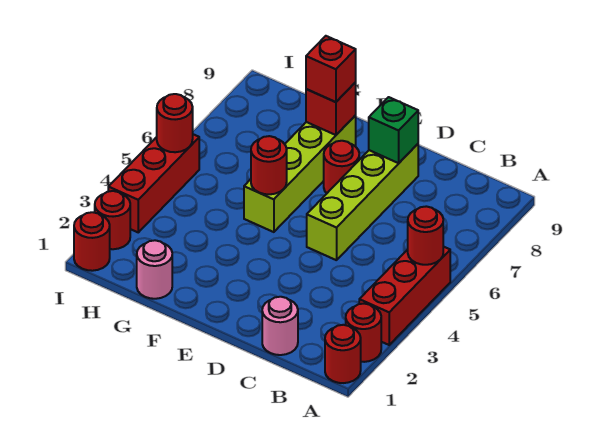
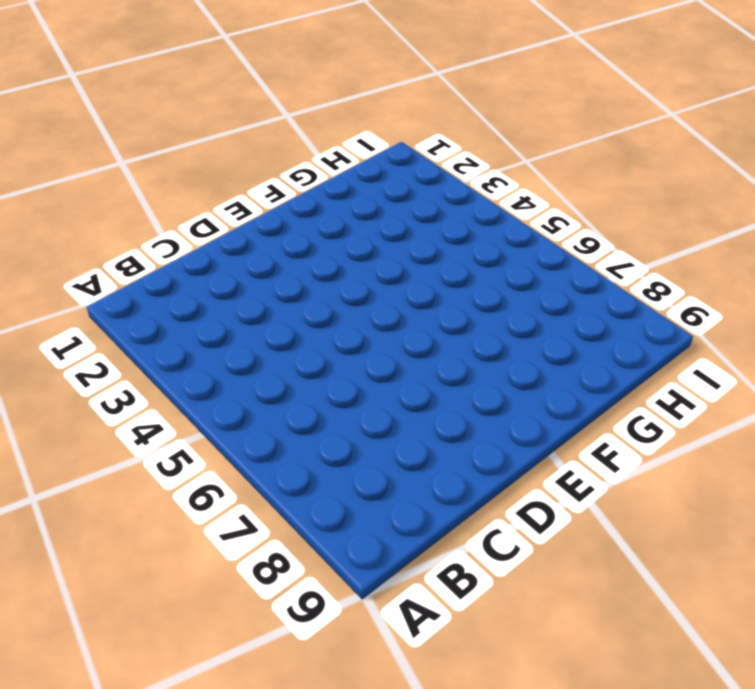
none -> red round brick A1 level 1
none -> red round brick A2 level 1
none -> red brick A3:A5 level 1

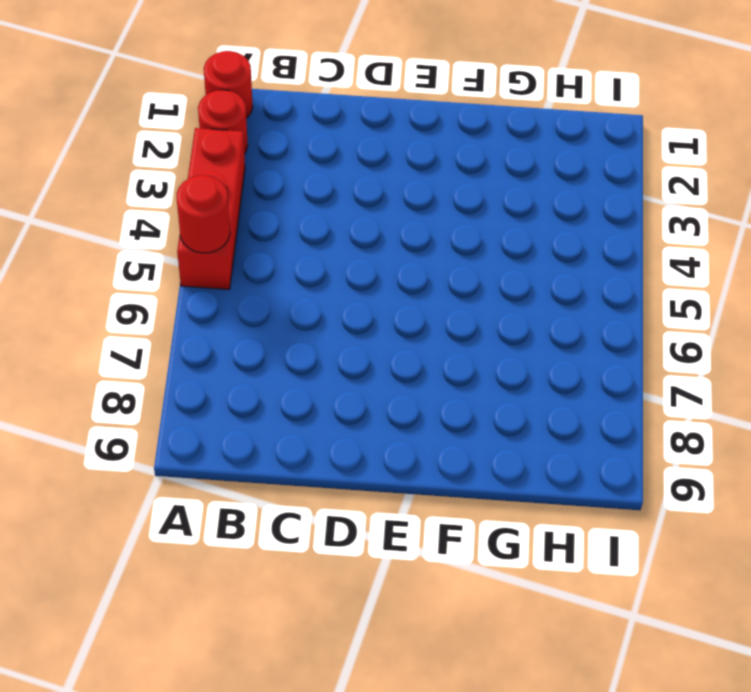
none -> pink round brick C1 level 1
none -> lime brick D5:D8 level 1
none -> red round brick E7 level 1

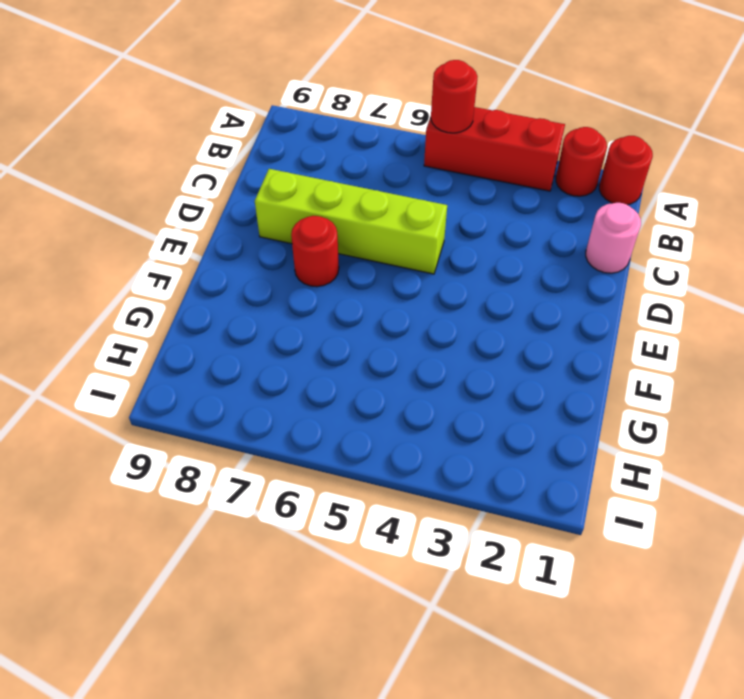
none -> lime brick F5:F8 level 1
none -> pink round brick G1 level 1
none -> red round brick I1 level 1

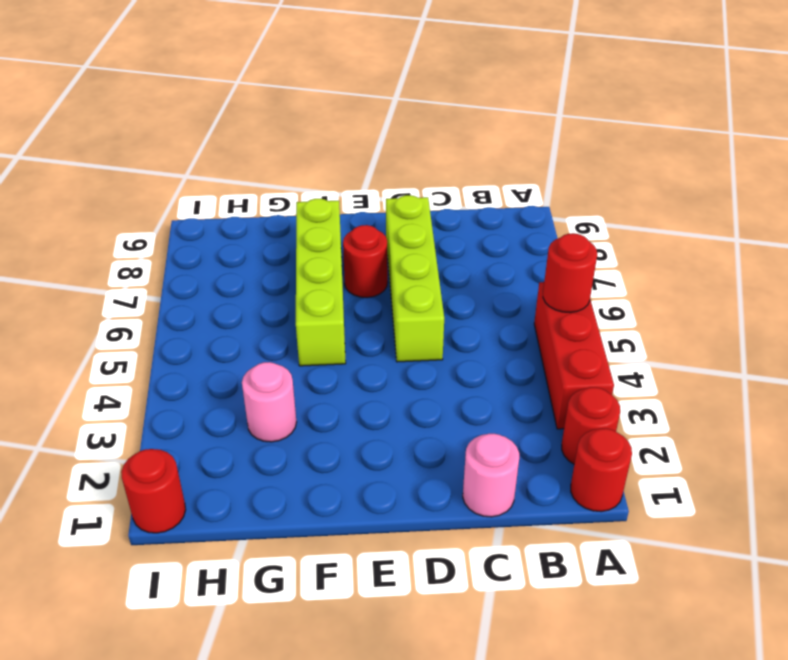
pink round brick G3 level 1 -> pink round brick G1 level 1
none -> red round brick I2 level 1
none -> red brick I3:I5 level 1
none -> green brick D8 level 2

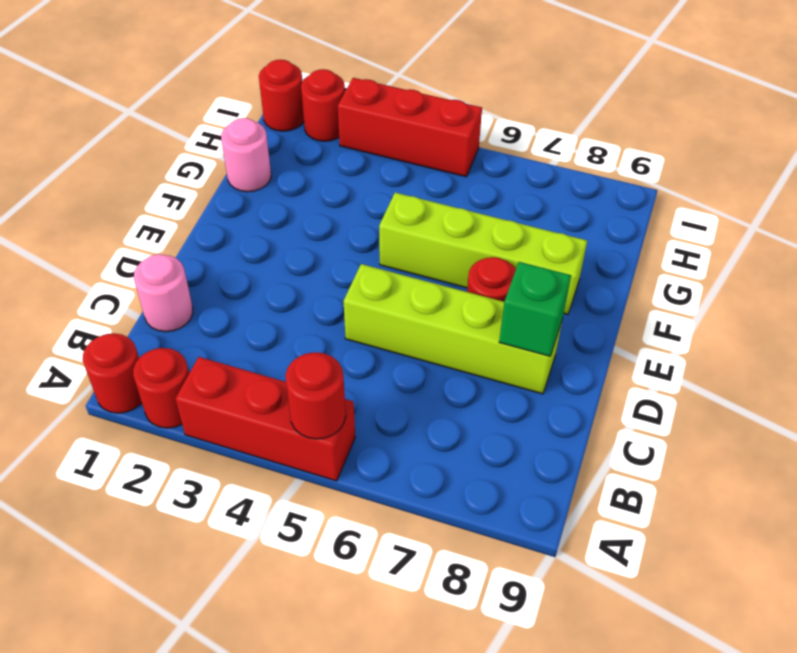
none -> red round brick F5 level 2
none -> red brick F8 level 2
none -> red round brick I5 level 2

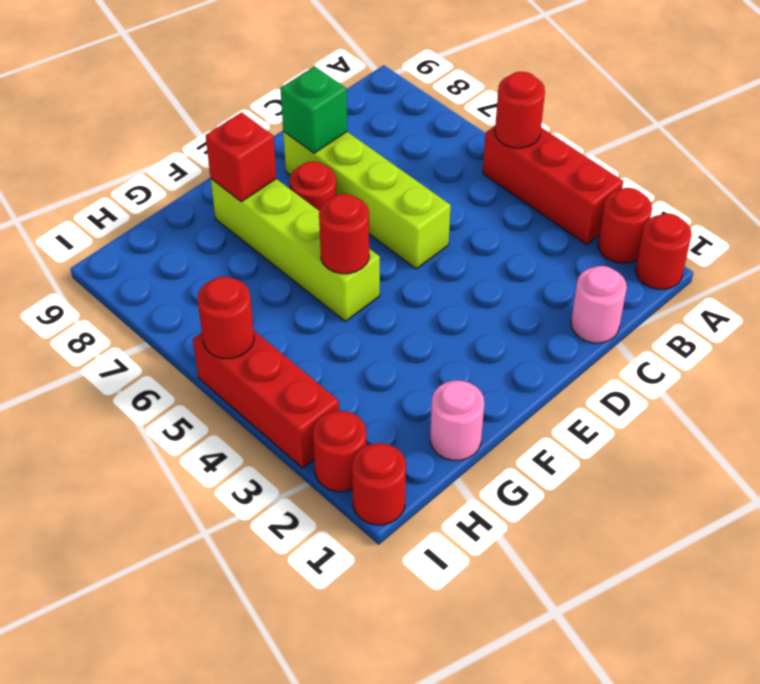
none -> red brick F8 level 3

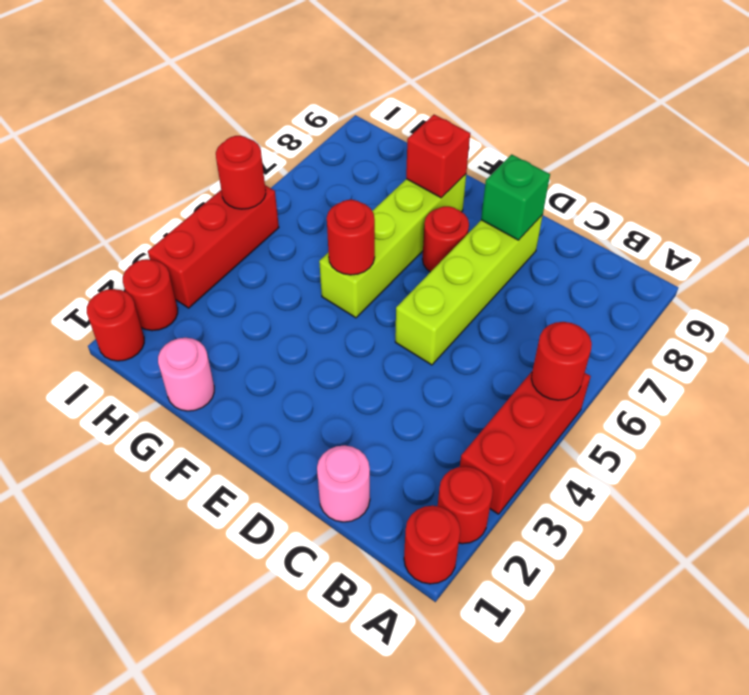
none -> red brick F8 level 3

